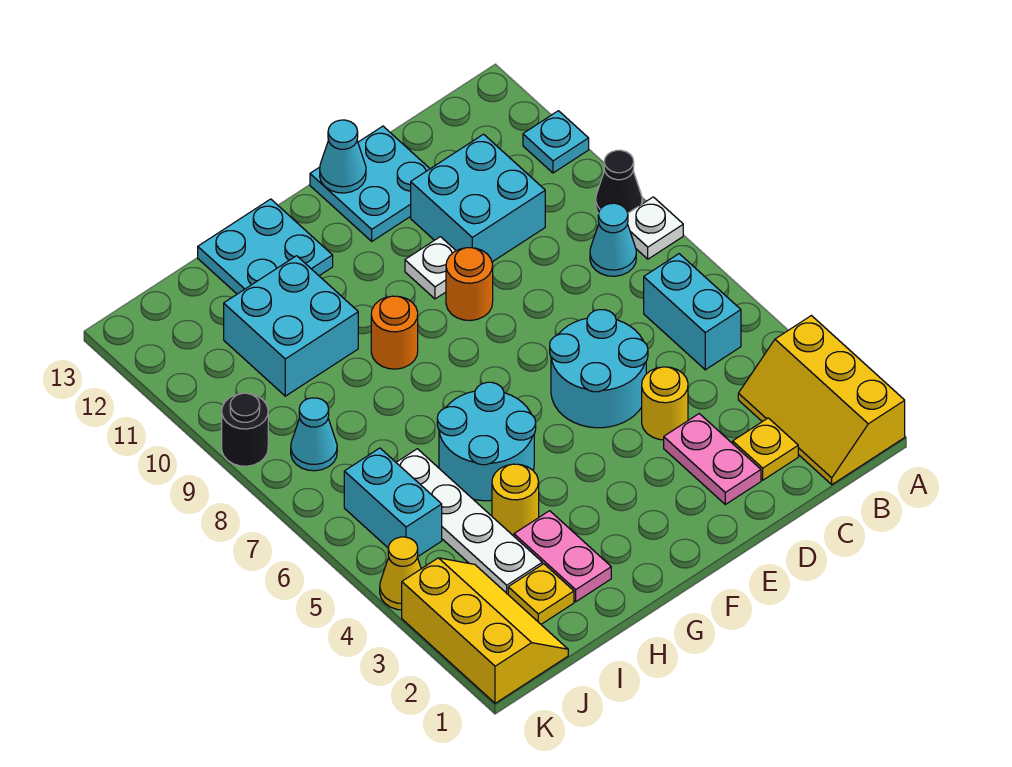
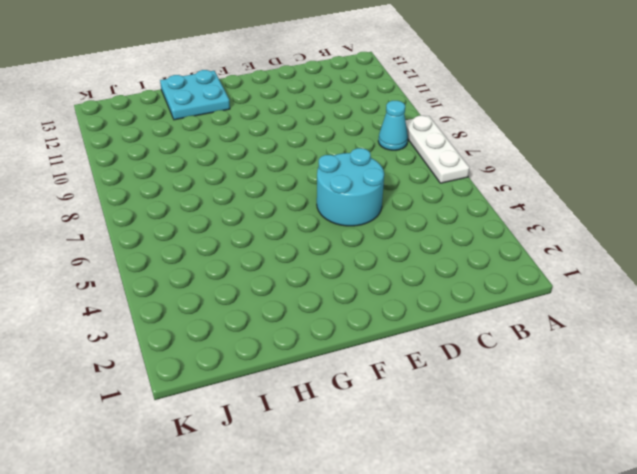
white plate A6:A8 level 1 -> white plate A8 level 1
none -> yellow slope A1:B3 level 1 top A
none -> black cone A9 level 1
none -> cyan plate A11 level 1

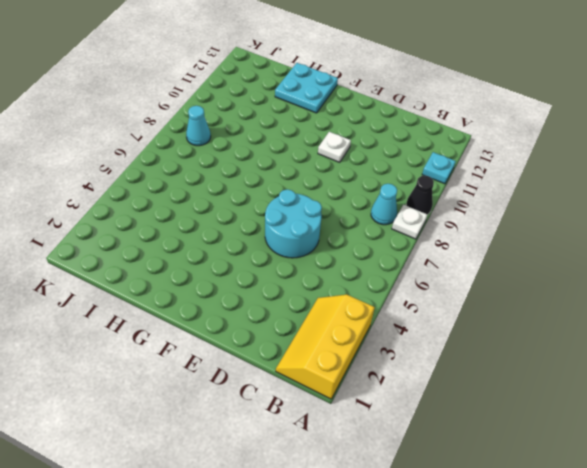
none -> cyan brick B5:B6 level 1
none -> yellow plate C2 level 1
none -> cyan brick C10:D11 level 1

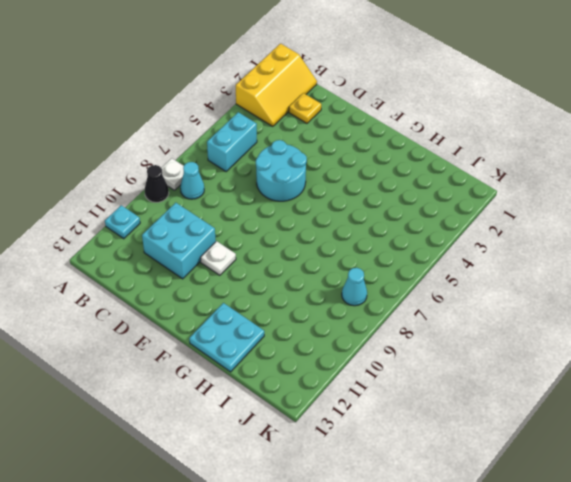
none -> pink plate D2:D3 level 1
none -> yellow round brick D4 level 1
none -> cyan plate D12:E13 level 1

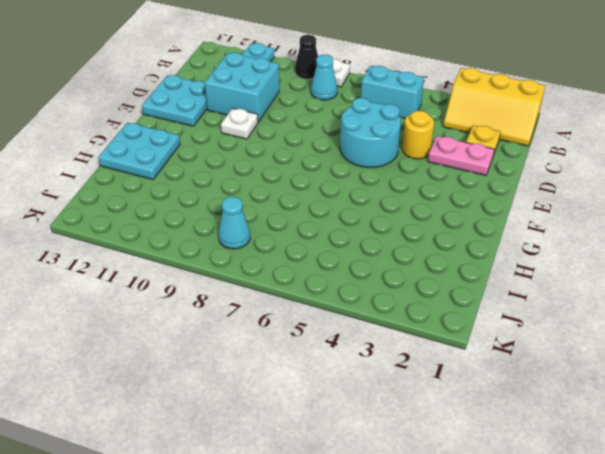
none -> orange round brick E9 level 1
none -> cyan round brick G5:H6 level 1
none -> orange round brick G9 level 1

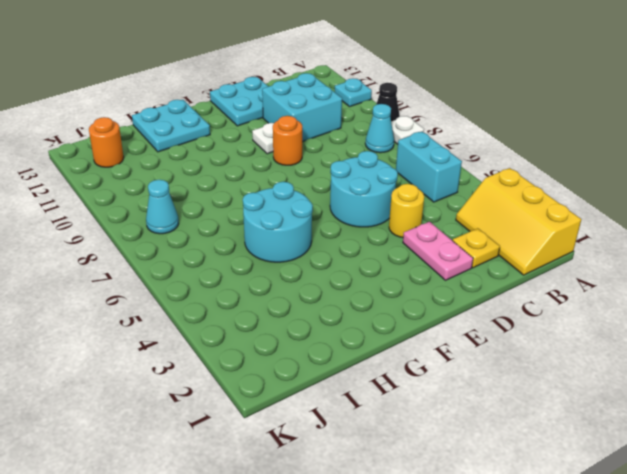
orange round brick J12 level 1 -> orange round brick G9 level 1
none -> pink plate H2:H3 level 1
none -> yellow round brick H4 level 1
none -> cyan brick H10:I11 level 1

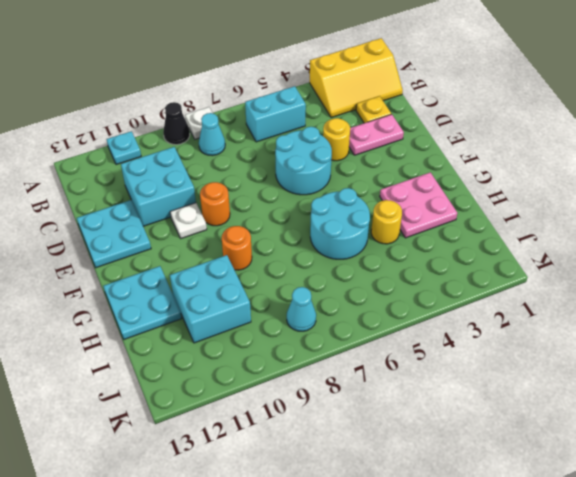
pink plate G2:H3 level 1 -> pink plate H2:H3 level 1
none -> yellow plate I2 level 1
none -> white plate I3:I6 level 1
none -> yellow slope J1:K3 level 1 top K

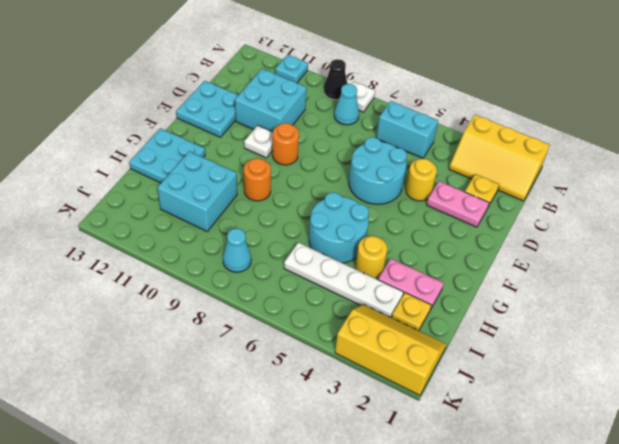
none -> cyan brick J5:J6 level 1
none -> yellow cone K4 level 1
none -> black round brick K9 level 1

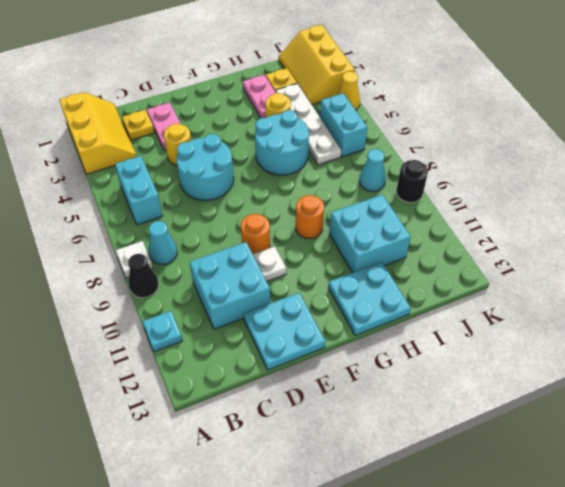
none -> cyan cone E13 level 2

